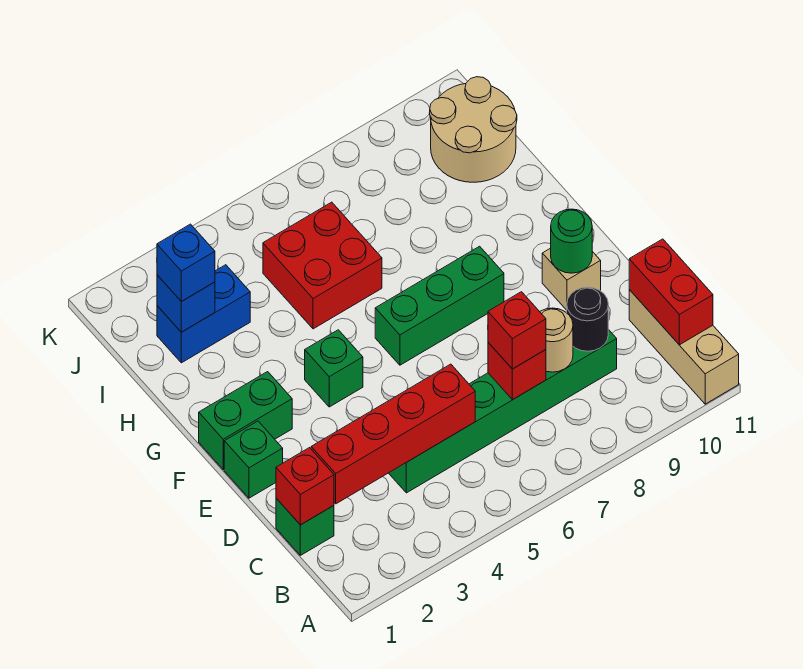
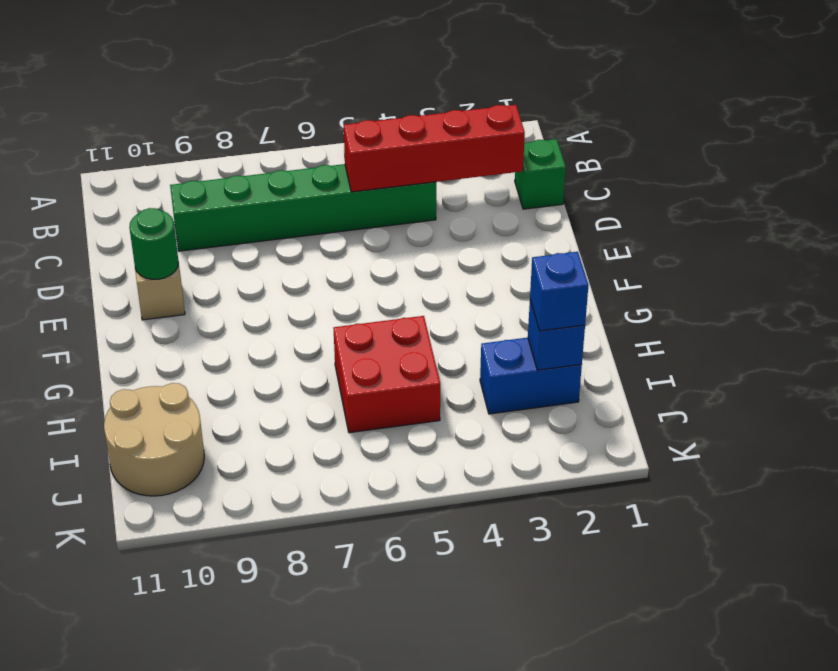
none -> tan brick A11:C11 level 1
none -> green brick E1 level 1
none -> green brick F1:F2 level 1

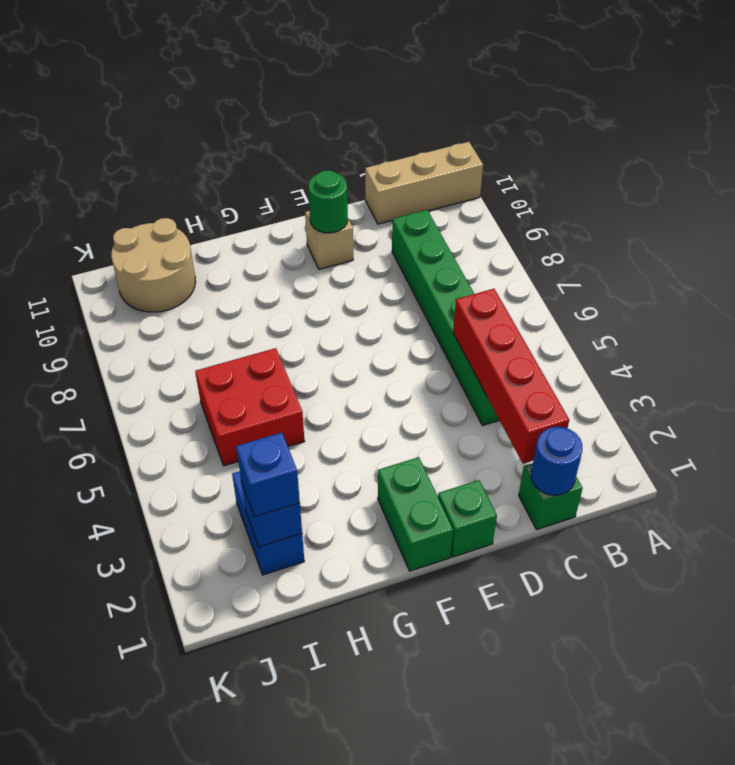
blue round brick C1 level 2 -> red brick C1 level 2
none -> green brick F4 level 1
none -> green brick F6:F8 level 1
none -> red brick B11:C11 level 2

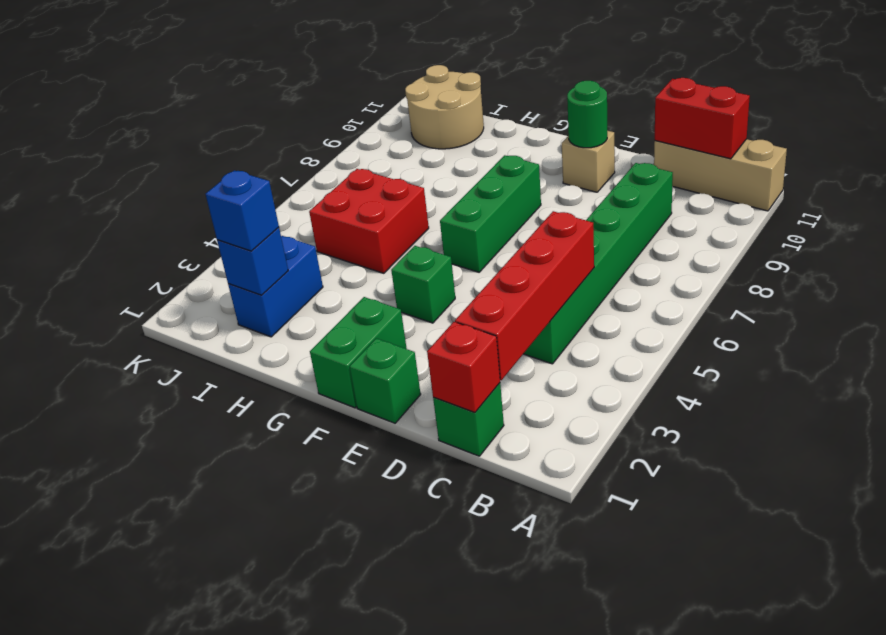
none -> red brick C7 level 2
none -> tan round brick C8 level 2
none -> black round brick C9 level 2

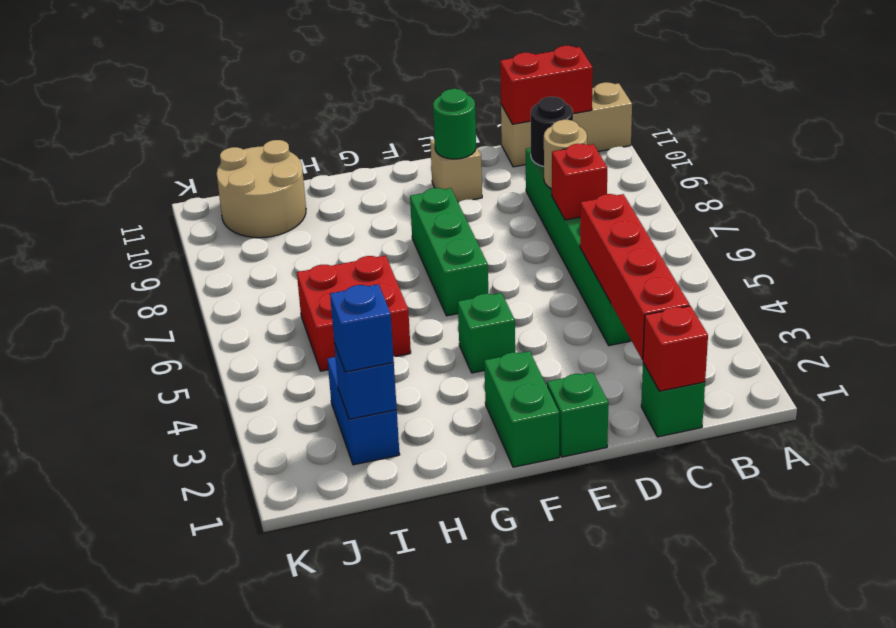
none -> red brick C7 level 3

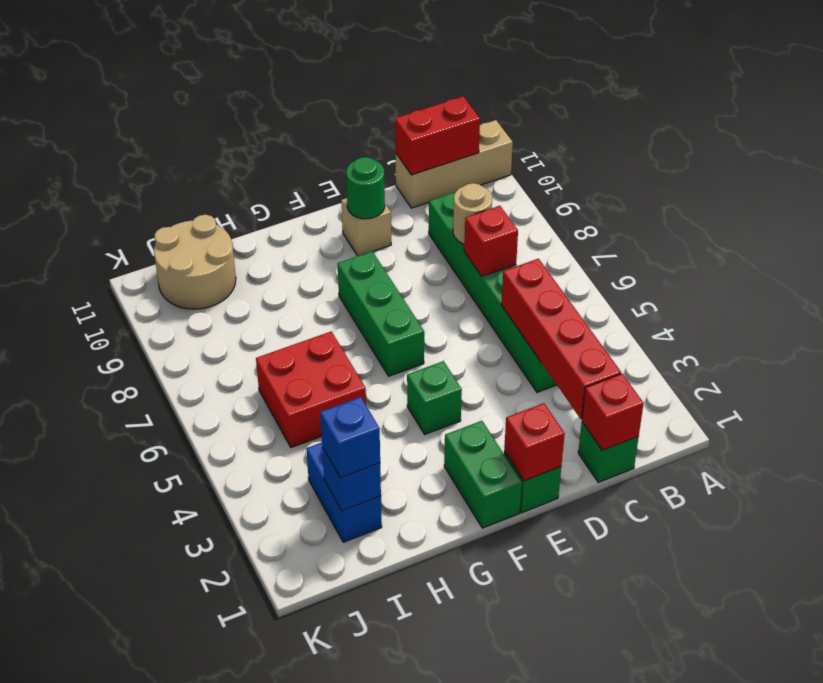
red brick E1 level 2 -> red brick C7 level 3
none -> black round brick C9 level 2

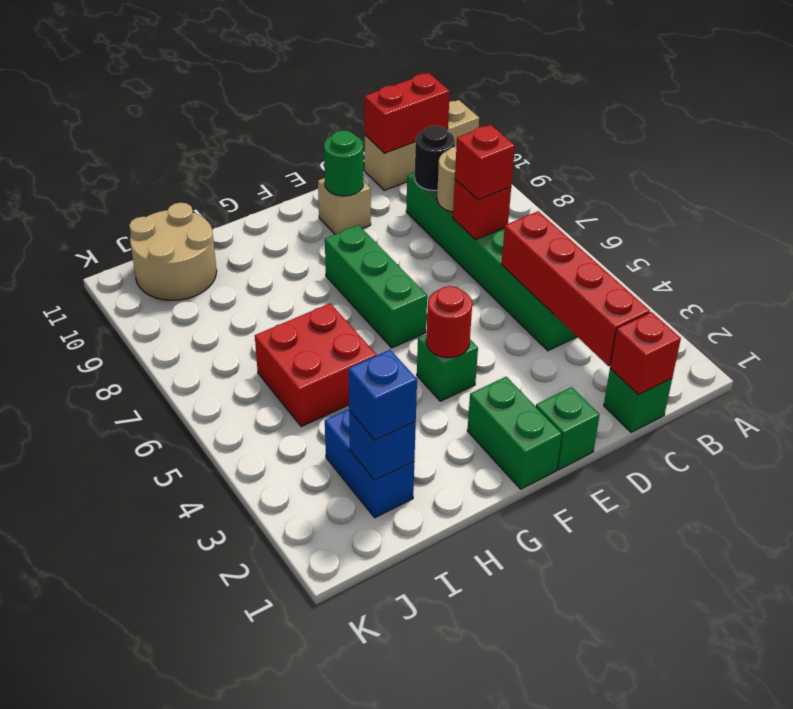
red round brick F4 level 2 -> none

